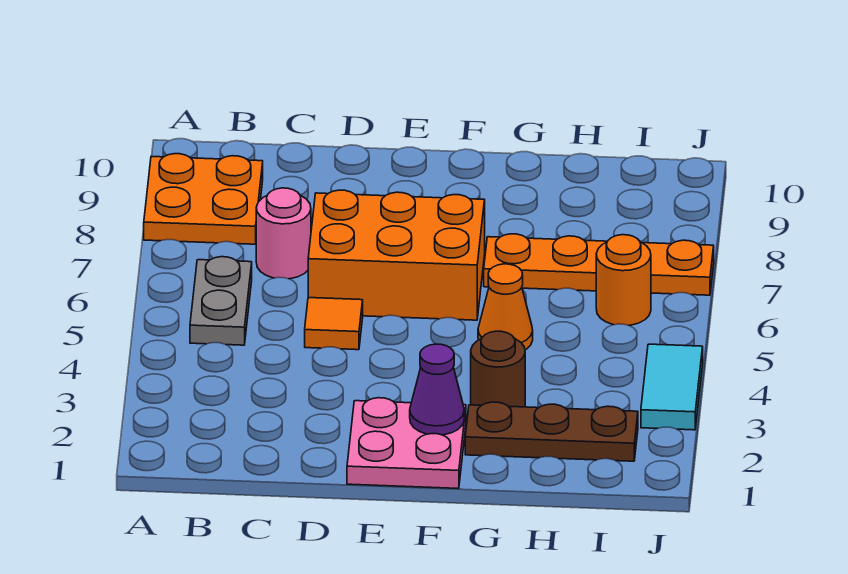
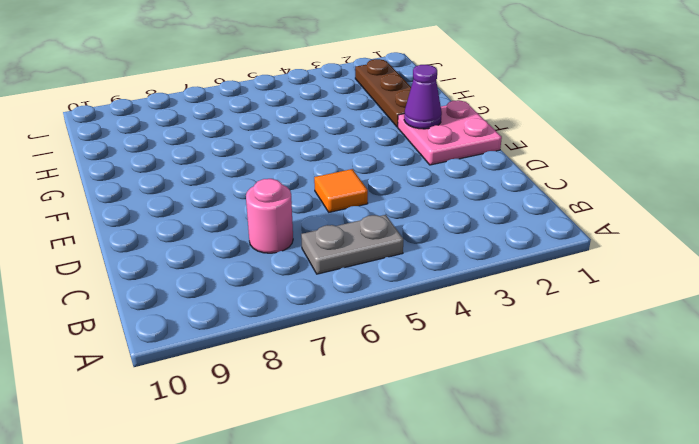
none -> orange plate A8:B9 level 1
none -> orange brick D6:F7 level 1
none -> brown round brick G3 level 1

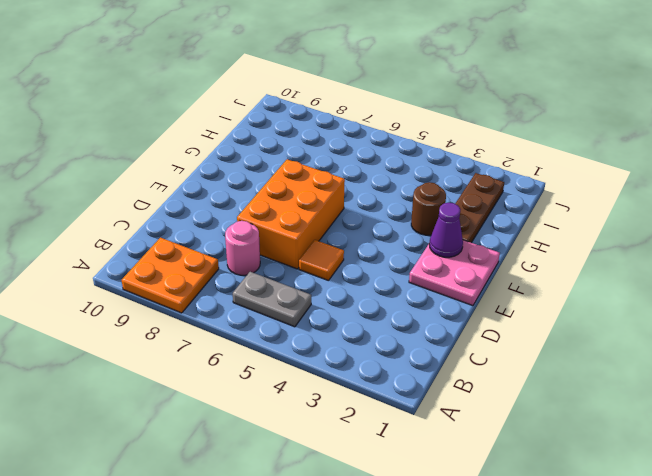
none -> orange cone G5 level 1
none -> orange plate G7:J7 level 1
none -> orange round brick I6 level 1

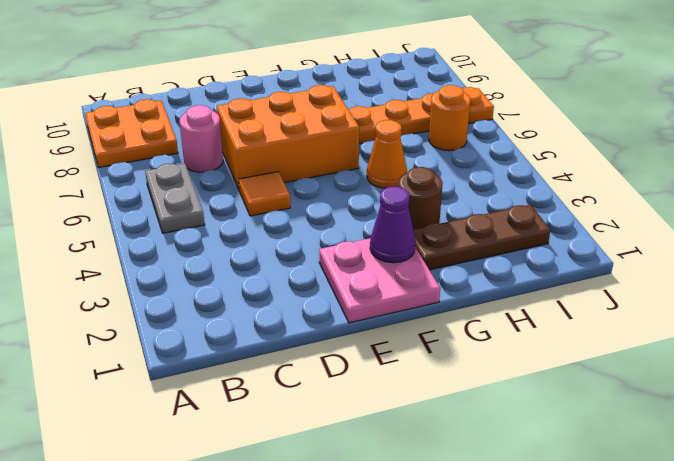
none -> cyan tile J3:J4 level 1

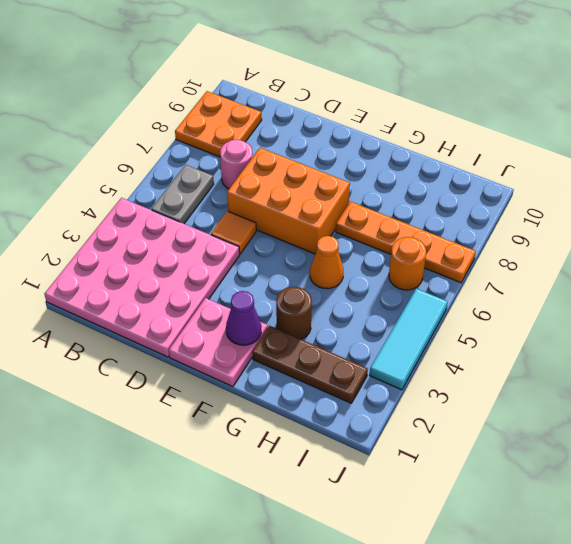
pink plate A1:D4 level 1 -> none
cyan tile J3:J5 level 1 -> cyan tile J3:J4 level 1

